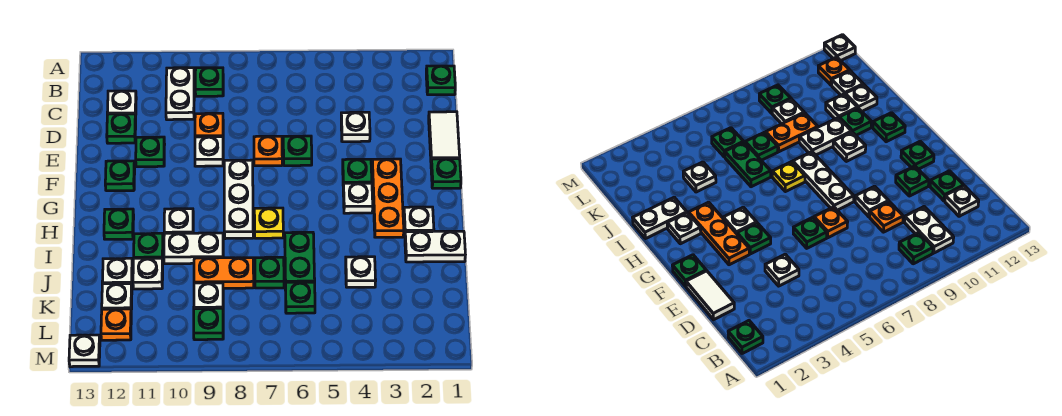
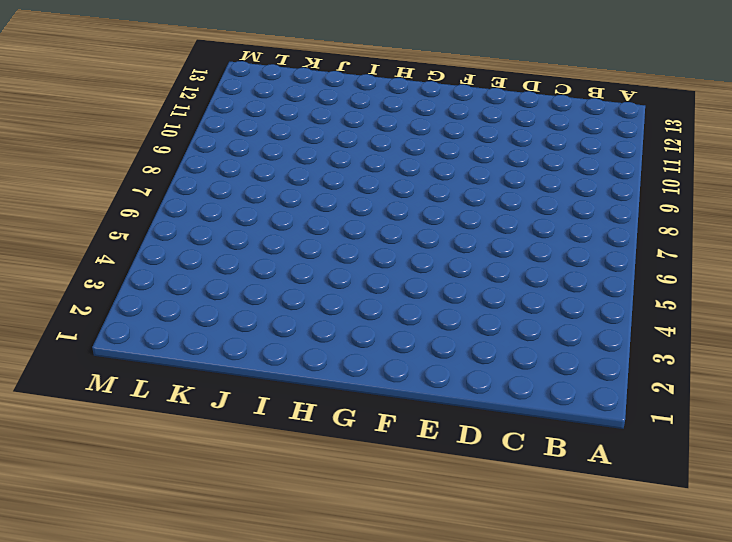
none -> green plate B1 level 1
none -> green plate B9 level 1
none -> white plate B10:C10 level 1
none -> white plate C12 level 1

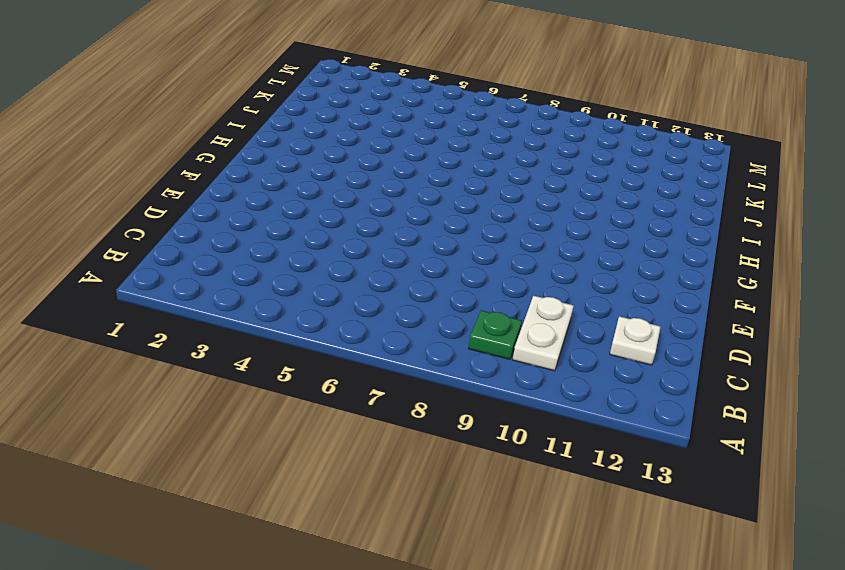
none -> green plate B1 level 1
none -> white tile D1:E1 level 1
none -> white plate D4 level 1
none -> orange plate D9 level 1

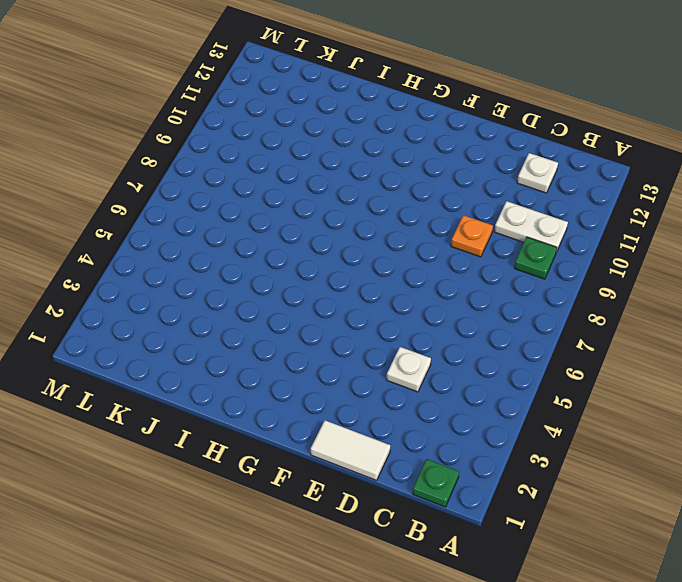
none -> green plate D12 level 1
none -> green plate E6 level 1
none -> orange plate E7 level 1
none -> white plate E9 level 1

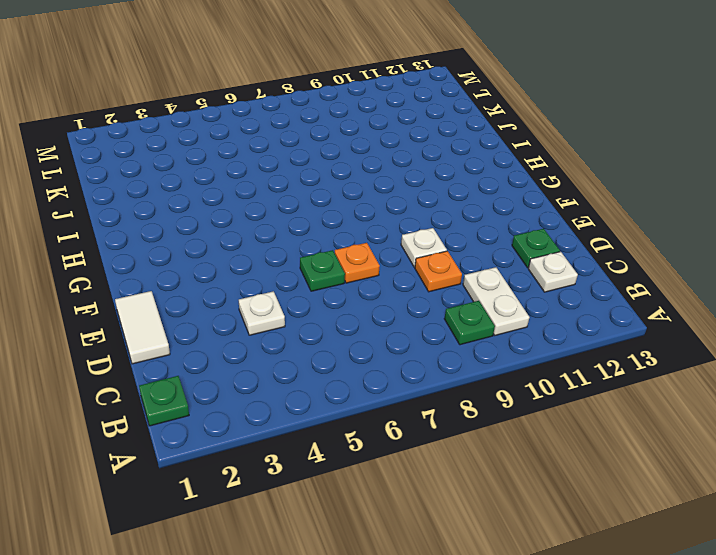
none -> green plate E11 level 1
none -> green plate F1 level 1
none -> orange plate F3:H3 level 1
none -> green plate F4 level 1

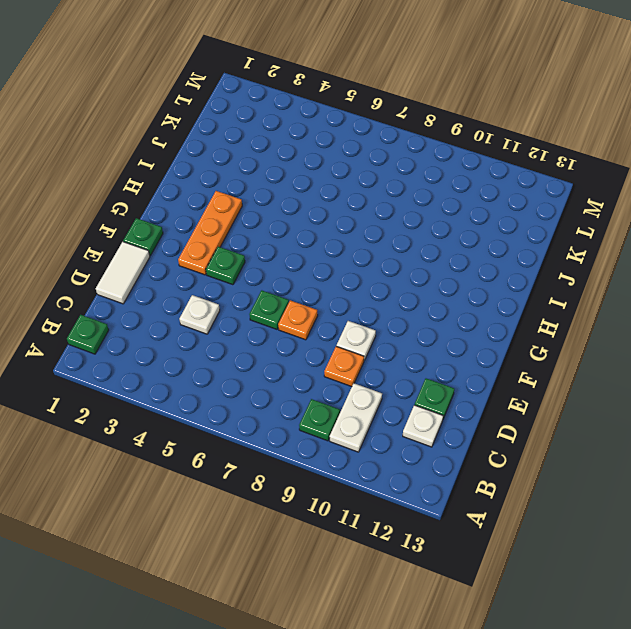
none -> green plate E11 level 1
none -> white plate F8:H8 level 1
none -> green plate F12 level 1
none -> white plate G4 level 1

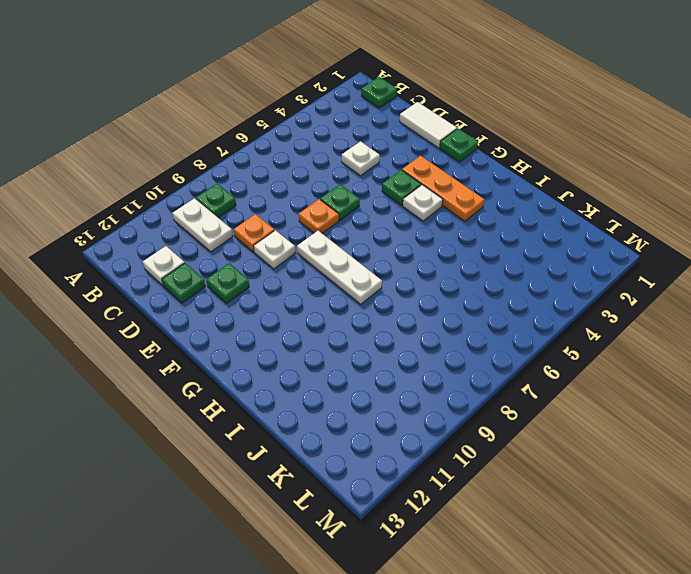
none -> green plate F12 level 1
none -> white plate H2 level 1
none -> yellow plate H7 level 1
none -> white plate H10 level 1

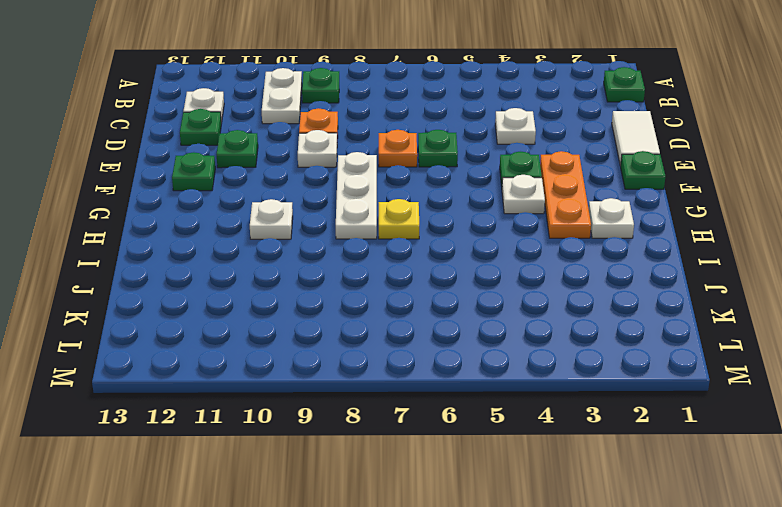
none -> green plate H12 level 1
none -> white plate I1:I2 level 1
none -> green plate I6:J6 level 1
none -> white plate I9:I10 level 1

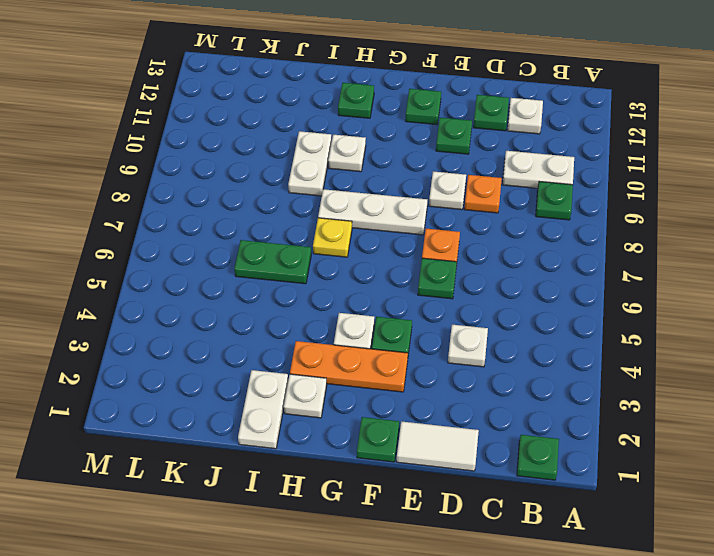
none -> green plate I11 level 1
none -> white plate J4 level 1
none -> green plate J7 level 1
none -> orange plate J8:J9 level 1

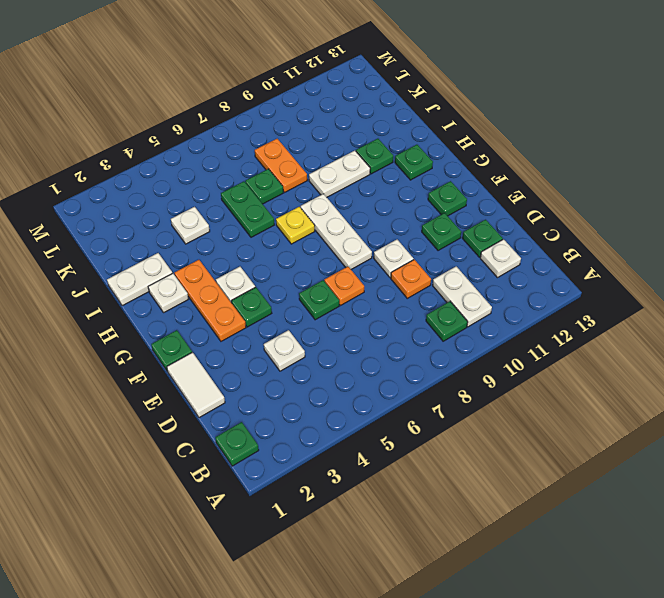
orange plate J8:K8 level 1 -> orange plate J8:J9 level 1
none -> white plate H10 level 1
none -> white plate J11 level 1
none -> white plate J12 level 1
none -> green plate K6 level 1

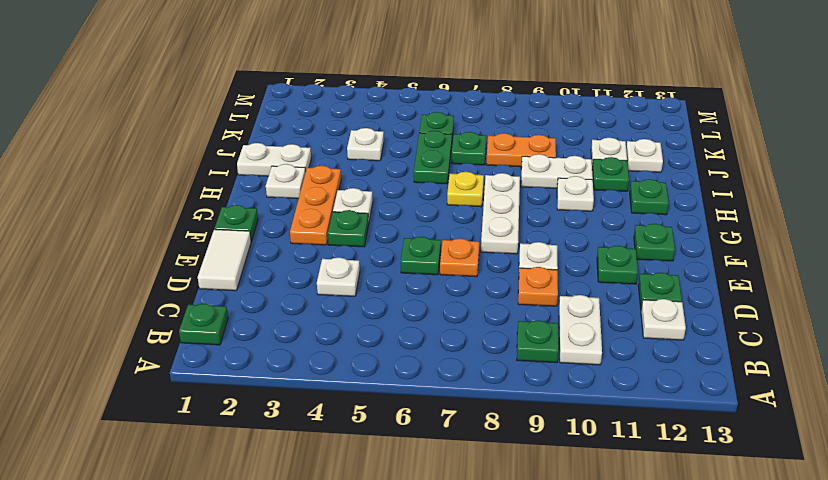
none -> white plate K9 level 1
none -> white plate K12 level 1
none -> green plate L9 level 1
none -> orange plate L12 level 1

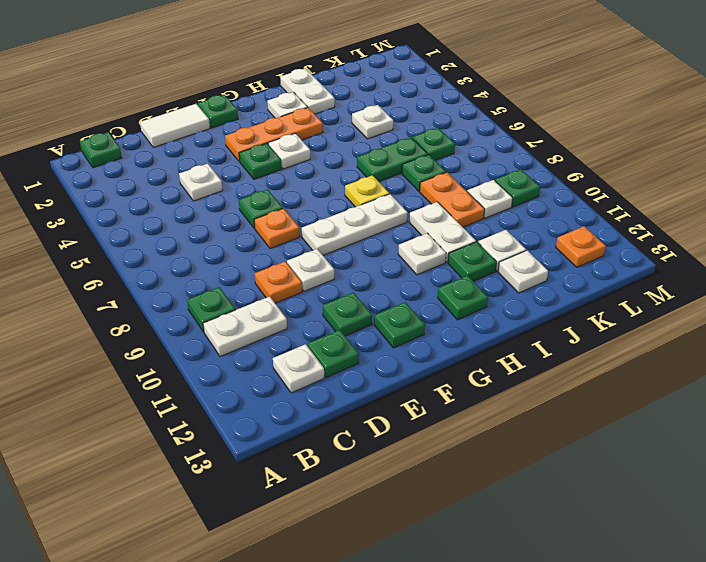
none -> white plate K12 level 1
none -> white plate M13 level 1

